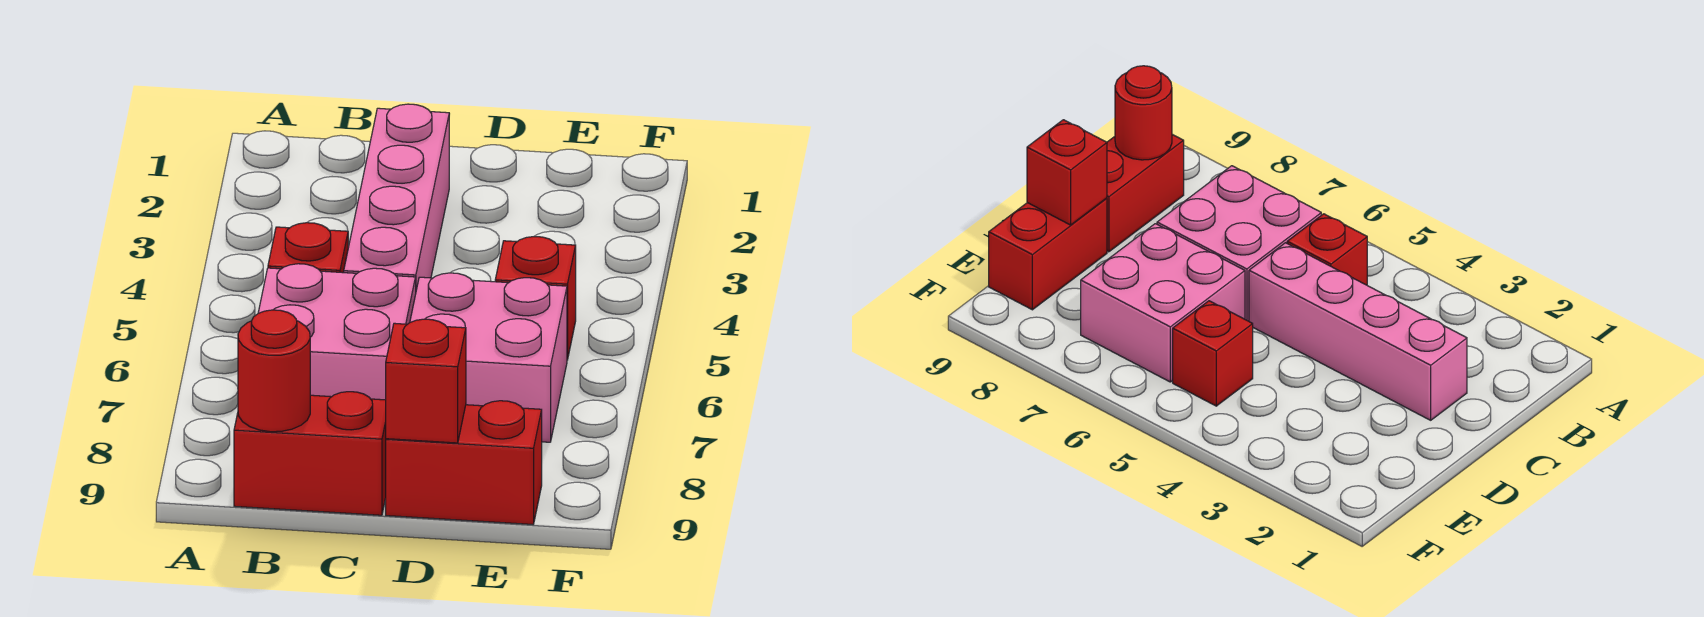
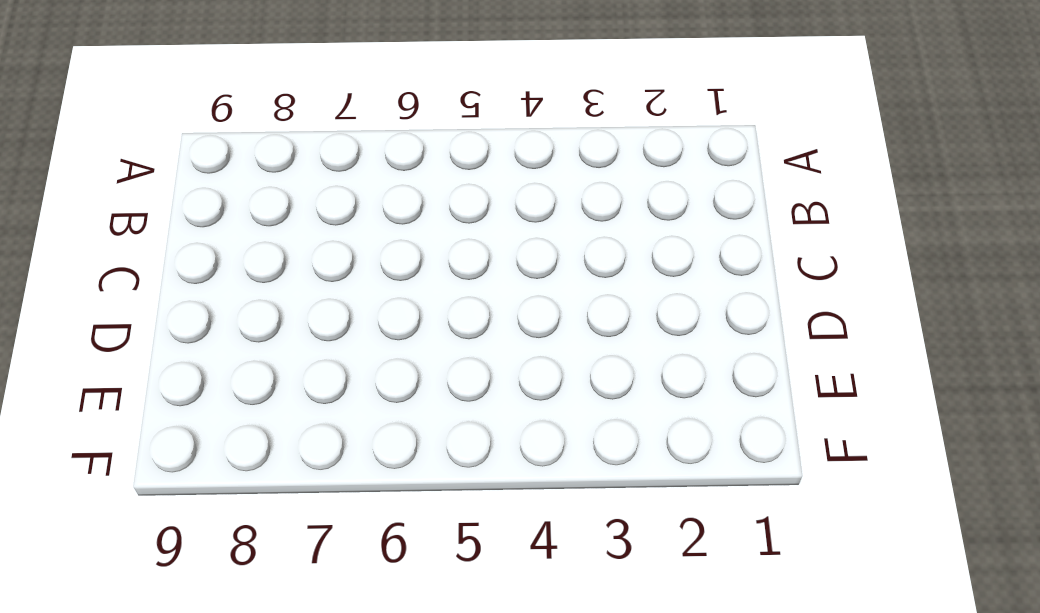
none -> red brick B5 level 1
none -> pink brick B6:C7 level 1

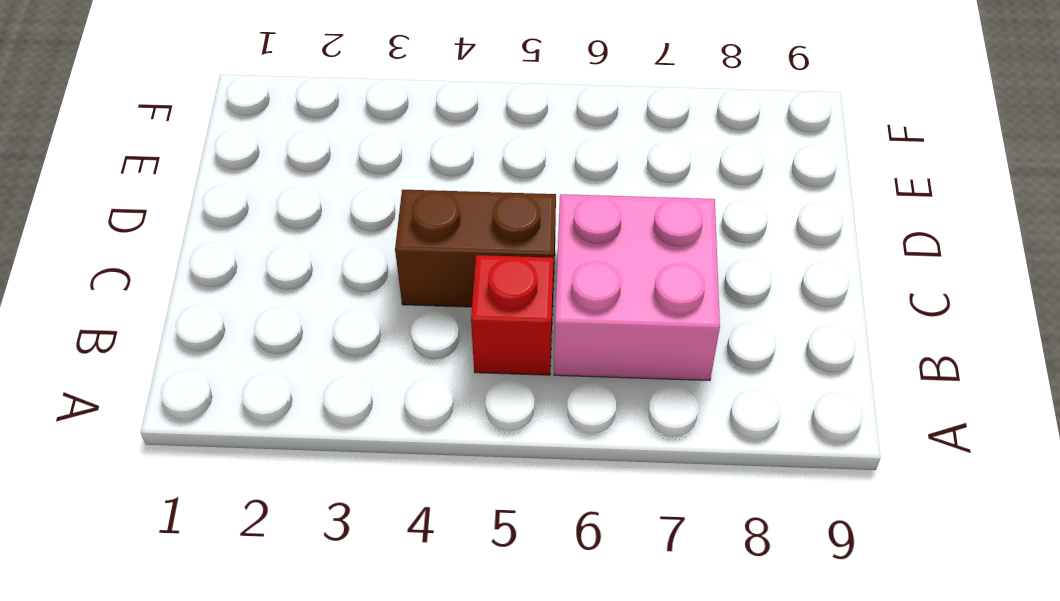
brown brick C4:C5 level 1 -> pink brick C2:C5 level 1
none -> red brick B9:C9 level 1
none -> pink brick D6:E7 level 1

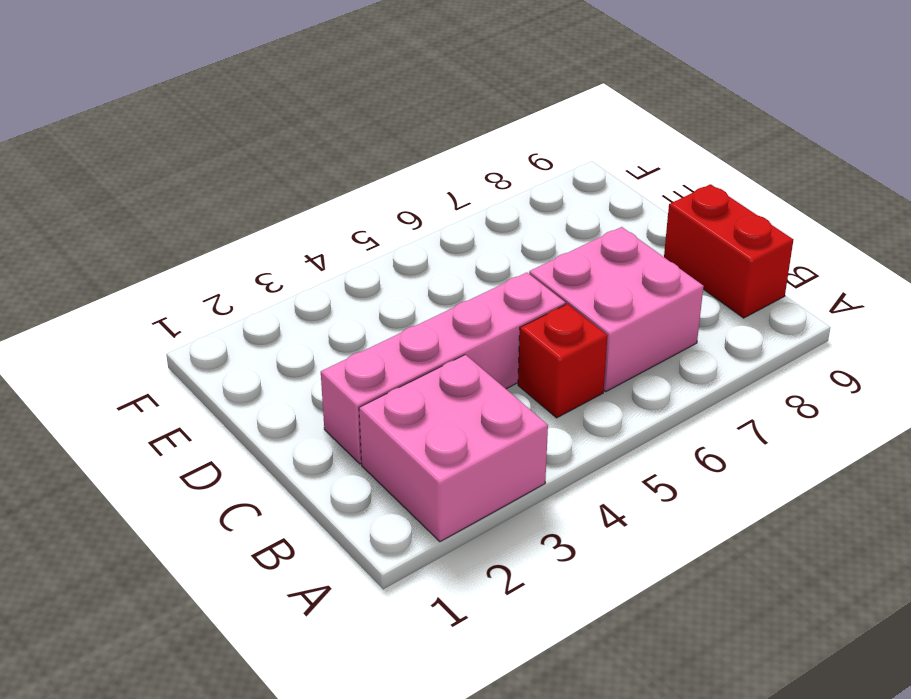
pink brick A2:B3 level 1 -> pink brick D6:E7 level 1
none -> red brick D9:E9 level 1
none -> red brick E5 level 1

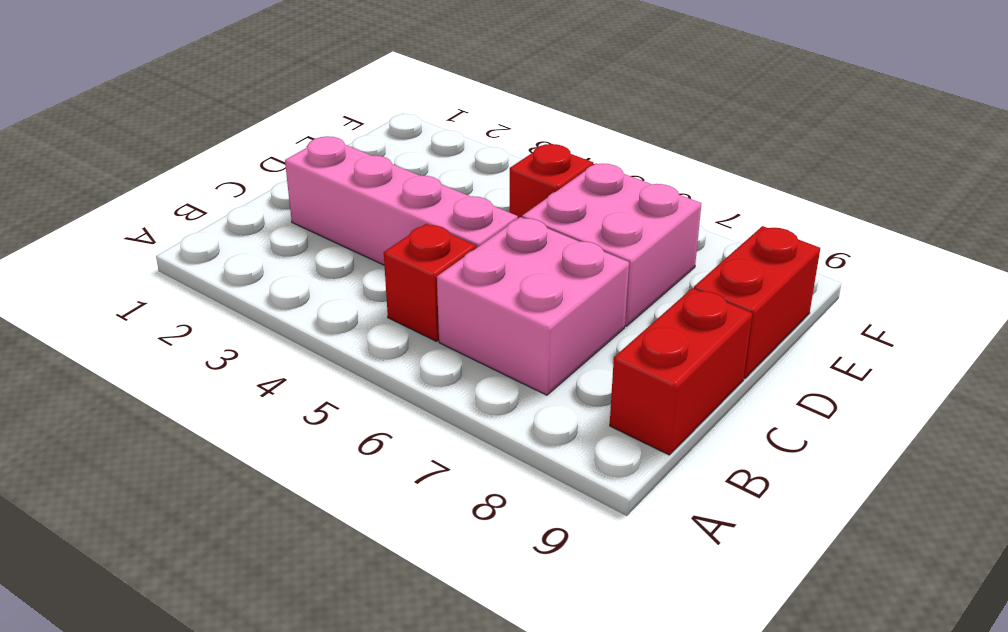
none -> red round brick B9 level 2
none -> red brick D9 level 2

